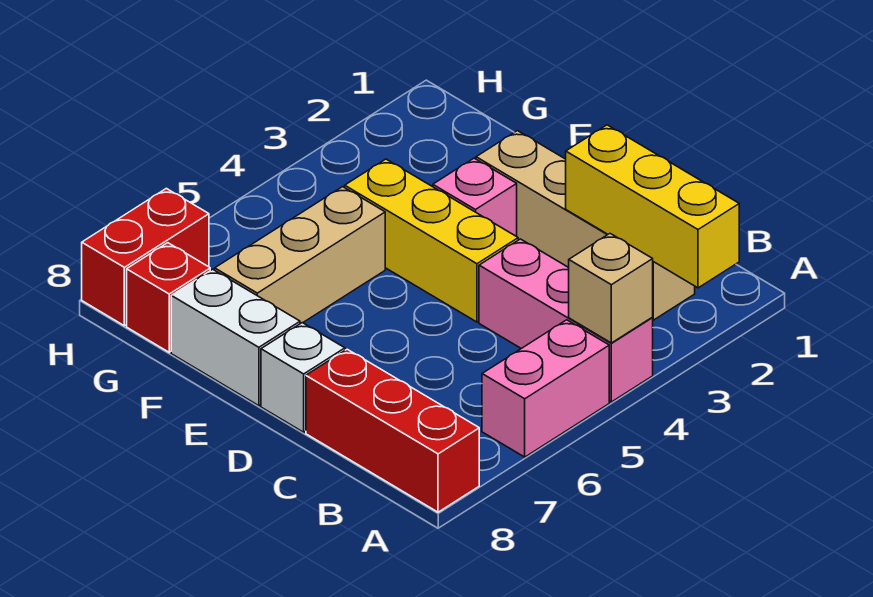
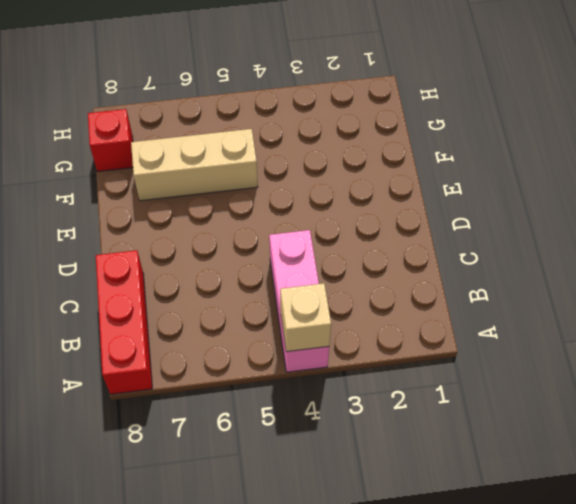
none -> pink brick A5:A6 level 1
none -> tan brick B2:E2 level 1
none -> yellow brick D4:F4 level 1

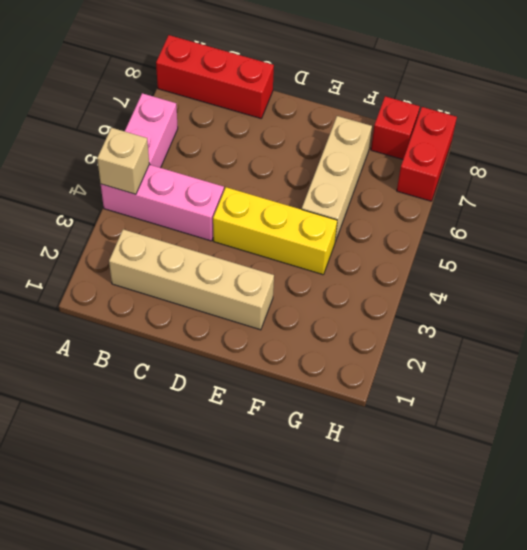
none -> white brick D8 level 1
none -> pink brick E3 level 1
none -> white brick E8:F8 level 1

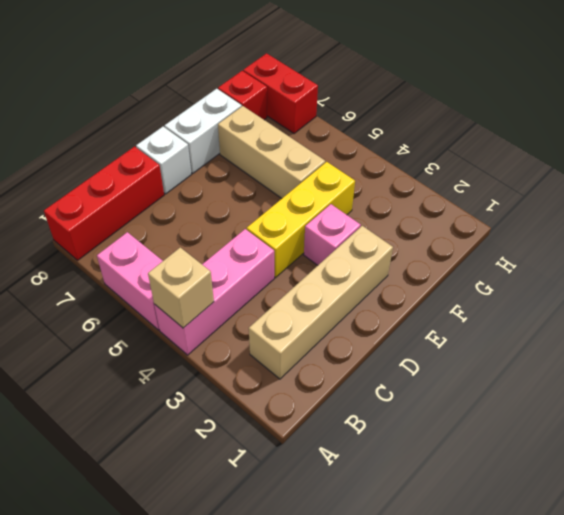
none -> yellow brick A2:C2 level 2

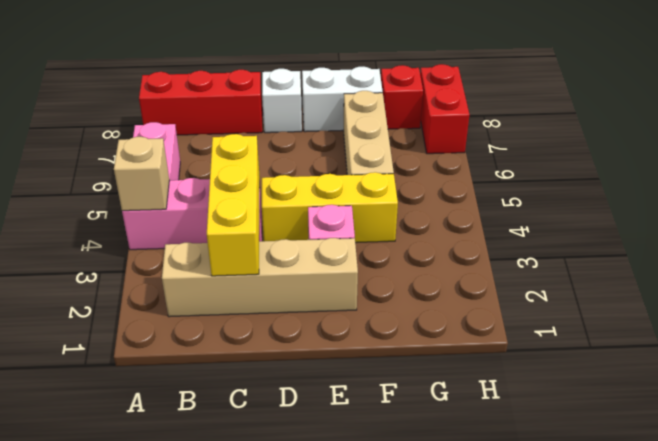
yellow brick C2:C4 level 2 -> yellow brick A2:C2 level 2

